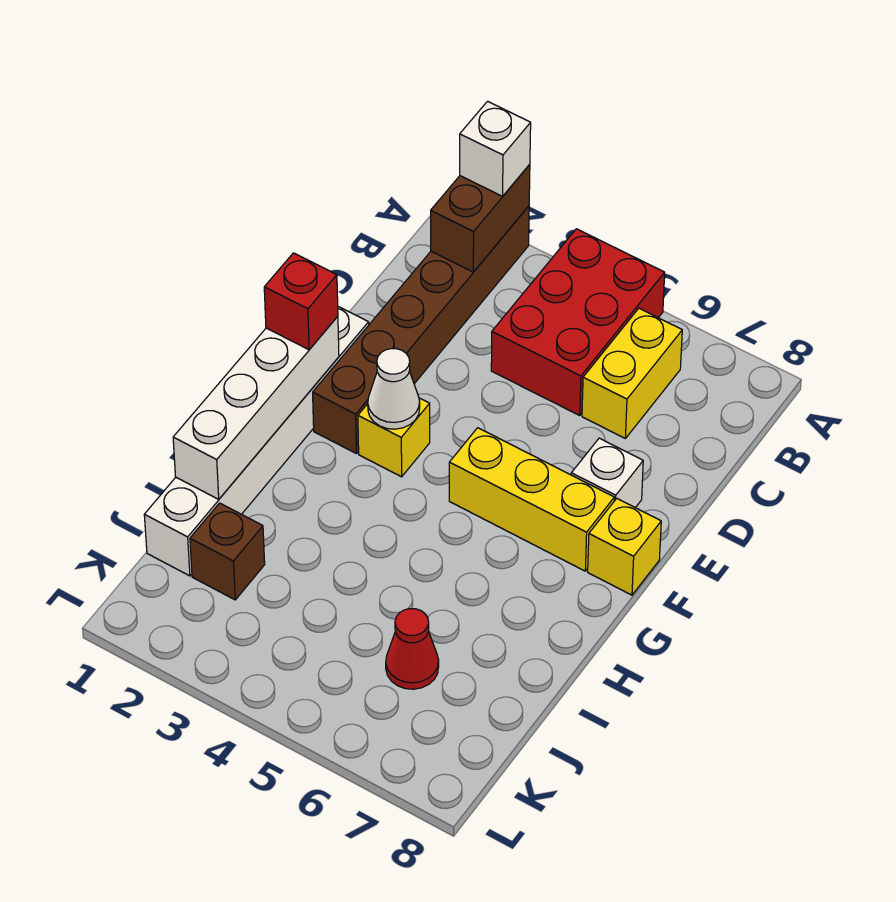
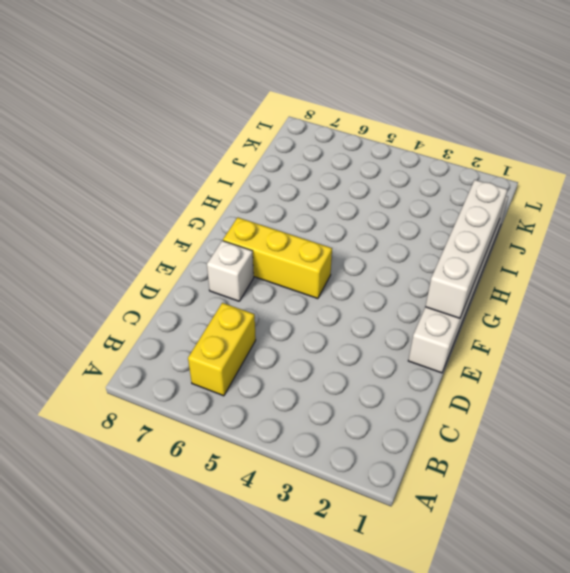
none -> brown brick A2:F2 level 1
none -> red brick A4:C5 level 1
none -> yellow brick F3 level 1

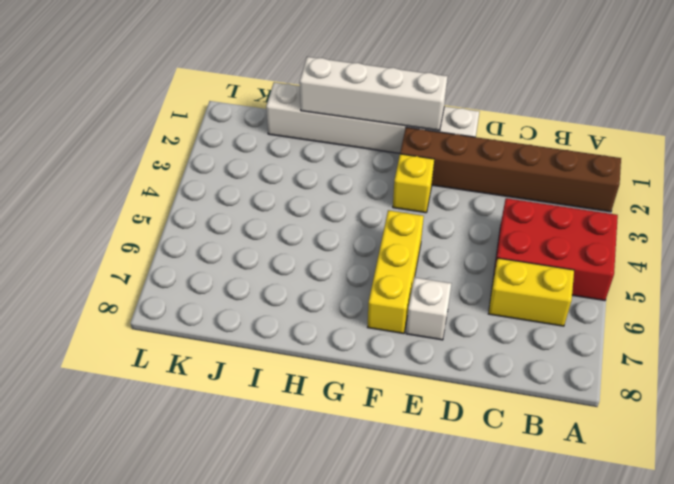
none -> yellow brick F8 level 1
none -> brown brick J2 level 1
none -> red cone J6 level 1

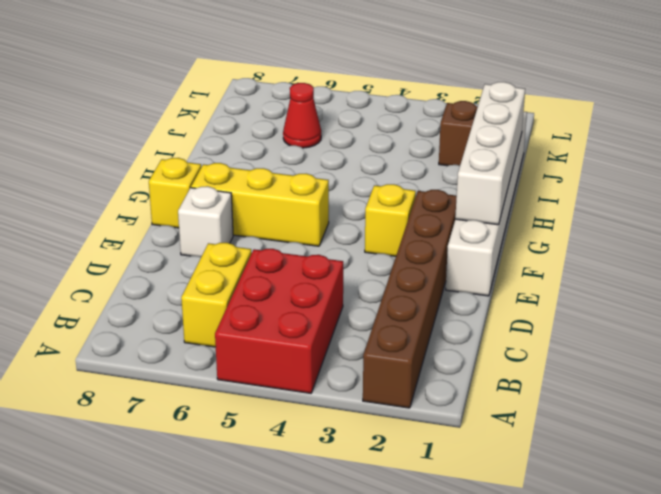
none -> brown brick A2:B2 level 2
none -> white cone F3 level 2
none -> white brick A2 level 3

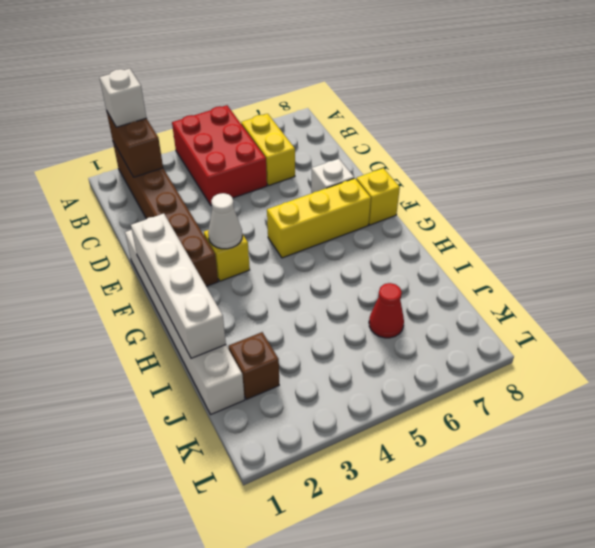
none -> red brick F1 level 3

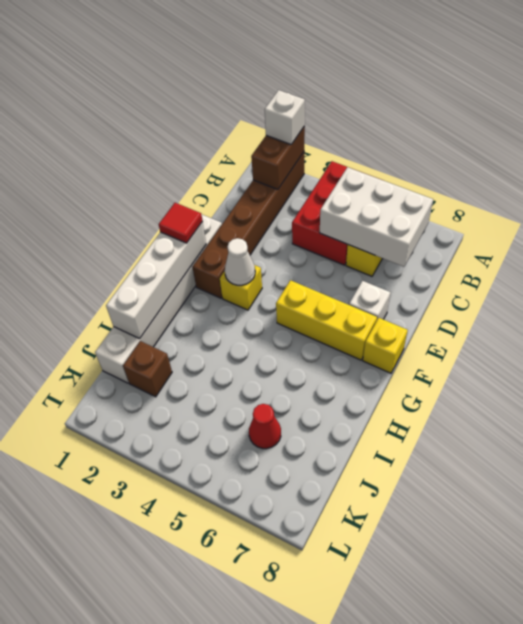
white brick B5:C7 level 2 -> none
red tile F1 level 3 -> red brick F1 level 3

